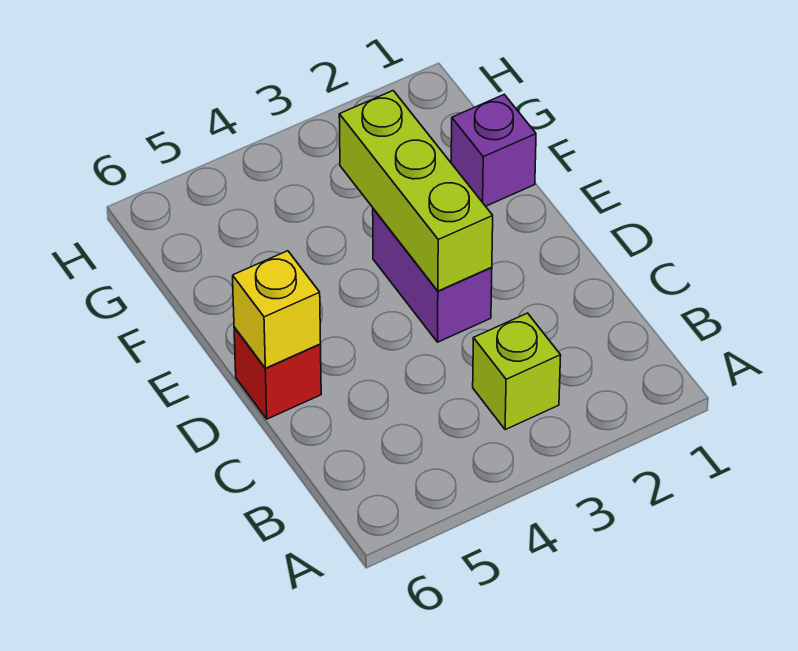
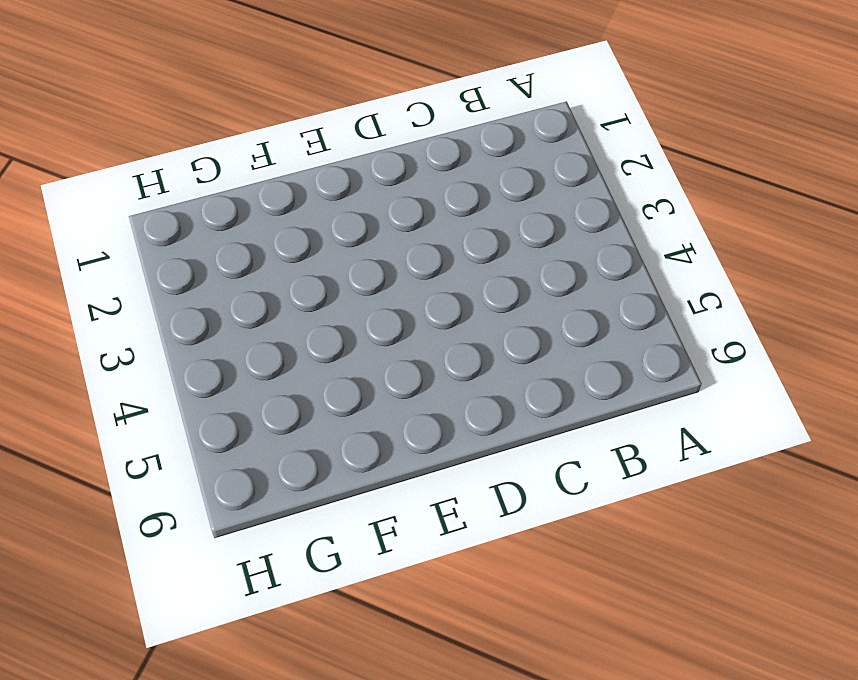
none -> lime brick B3 level 1
none -> purple brick D3:E3 level 1

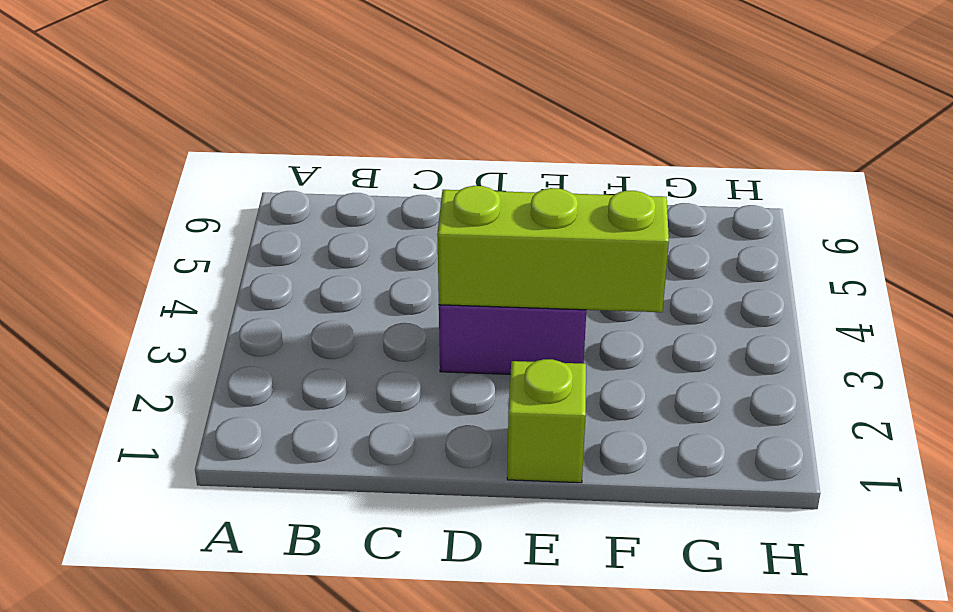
lime brick E1 level 1 -> lime brick B3 level 1
none -> red brick D6 level 1
none -> purple brick F1 level 1

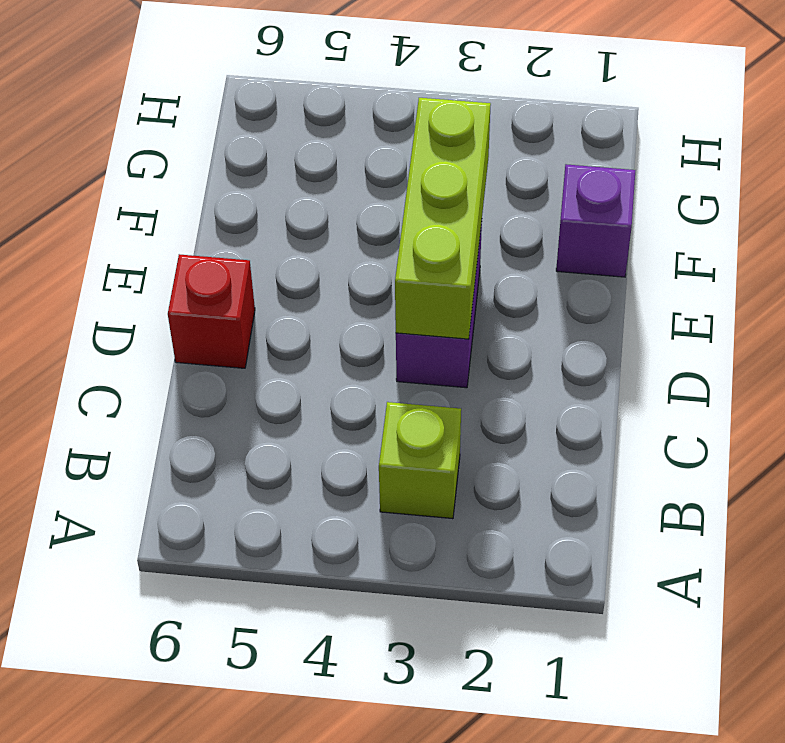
none -> yellow brick D6 level 2

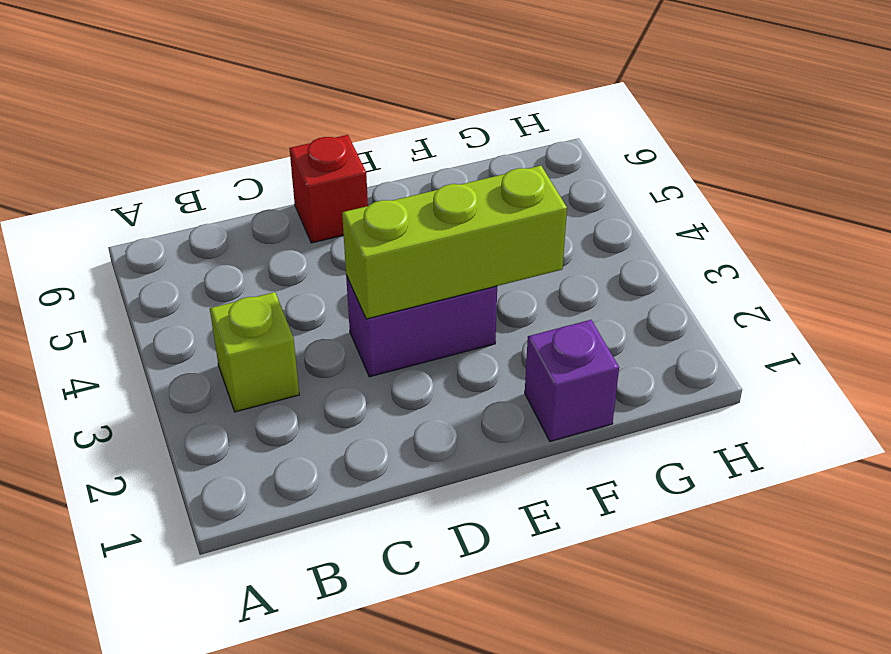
none -> yellow brick D6 level 2

